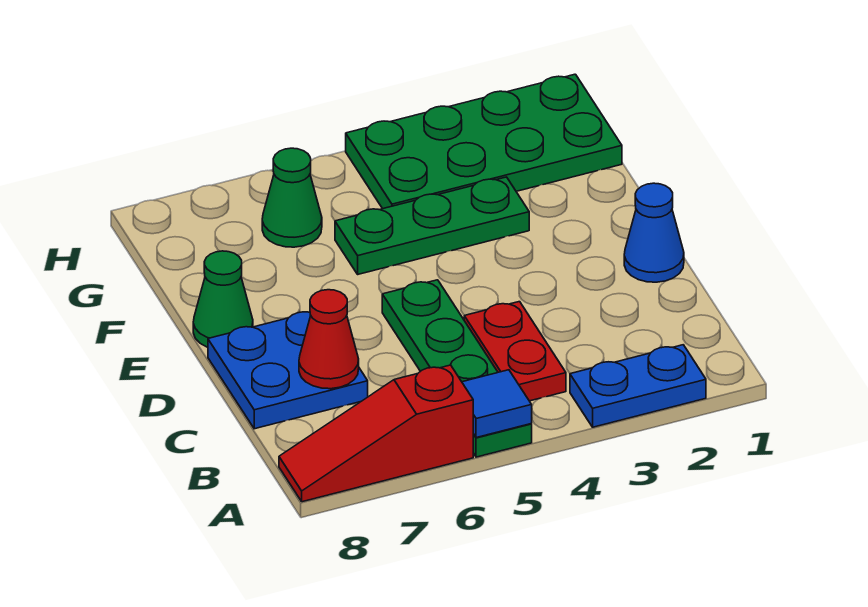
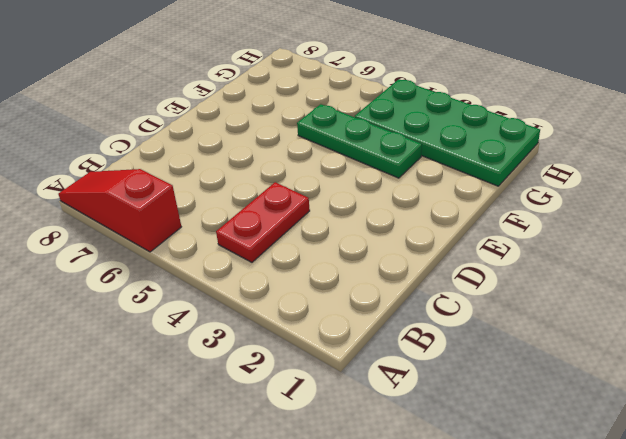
none -> blue plate A2:A3 level 1
none -> green plate A5:D5 level 1
none -> blue plate C7:D8 level 1

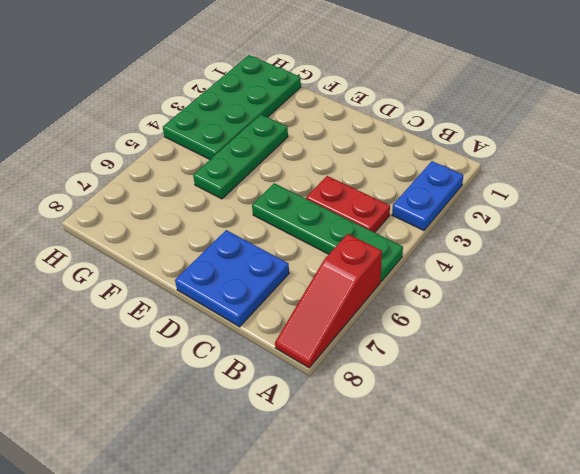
none -> blue cone D1 level 1
none -> green cone E8 level 1
none -> green cone G6 level 1

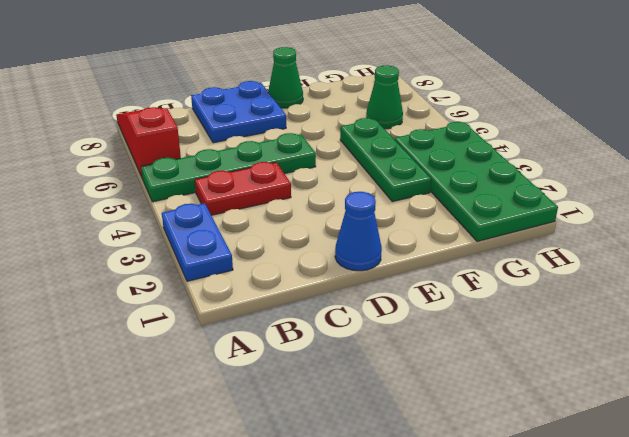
none -> blue tile A5 level 2
none -> red cone C7 level 2

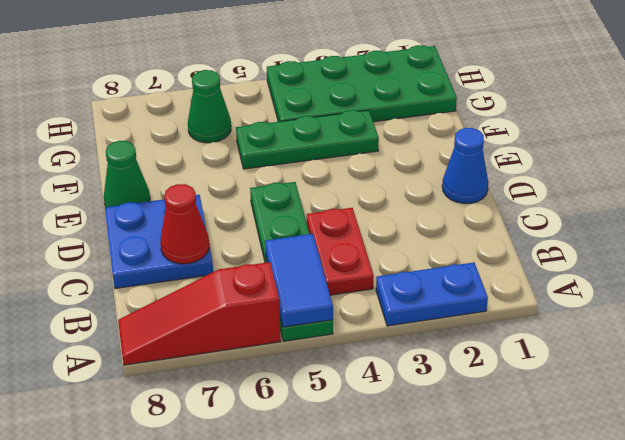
blue tile A5:B5 level 2 -> blue tile A5 level 2

